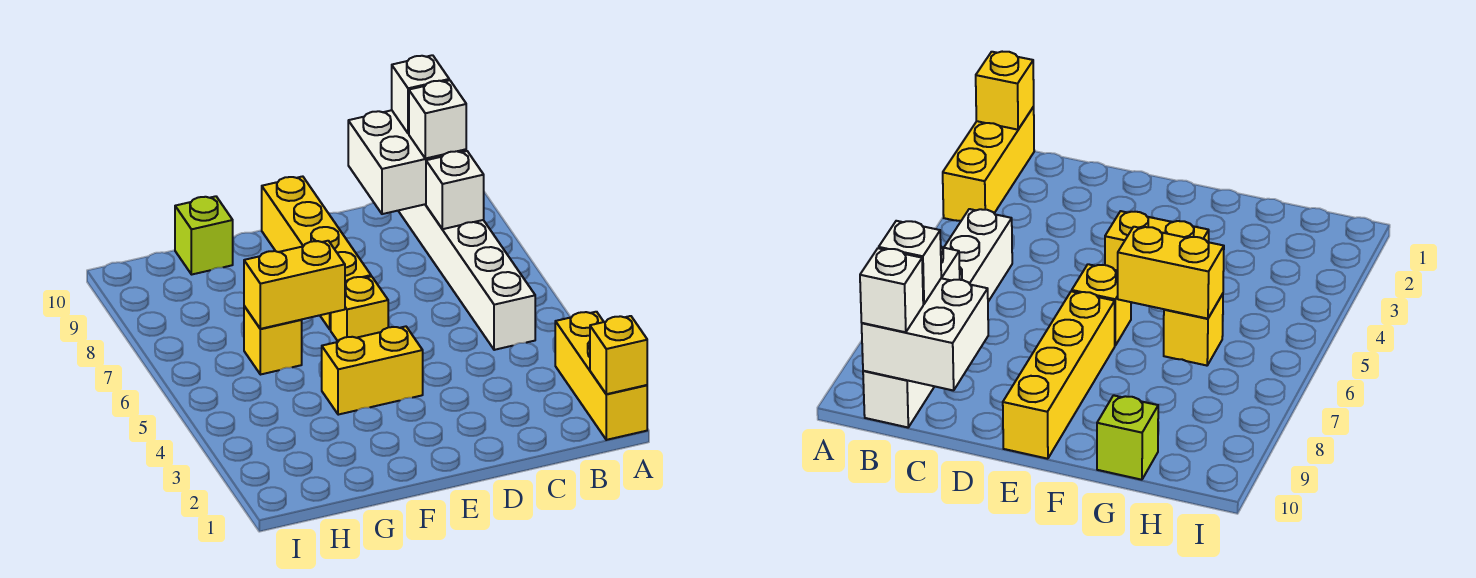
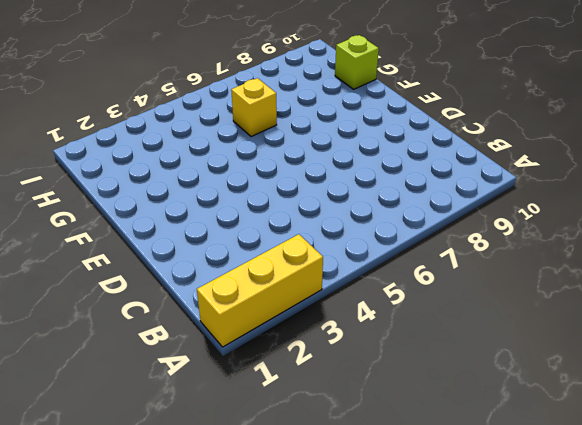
none -> white brick B5:B10 level 1
none -> yellow brick E4:F4 level 1
none -> yellow brick E6 level 1

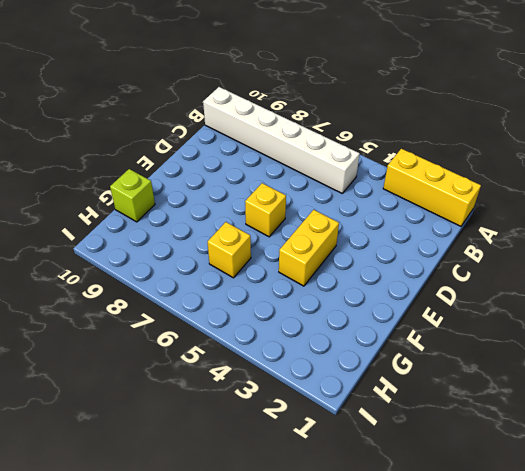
none -> yellow brick E7:E10 level 1
none -> yellow brick A1 level 2
none -> white brick B8 level 2

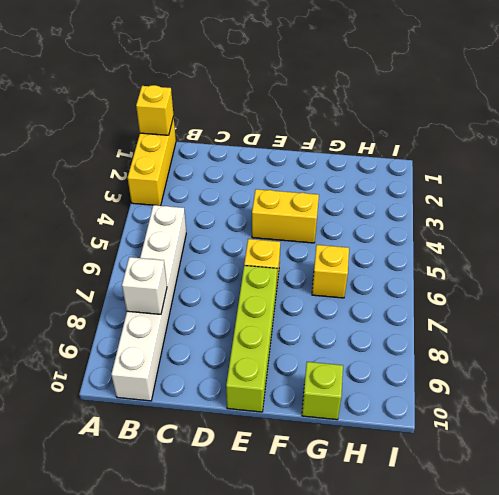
lime brick E7:E10 level 1 -> yellow brick E7:E10 level 1
none -> white brick B9:C10 level 2
none -> yellow brick F6:G6 level 2
none -> white brick B9 level 3

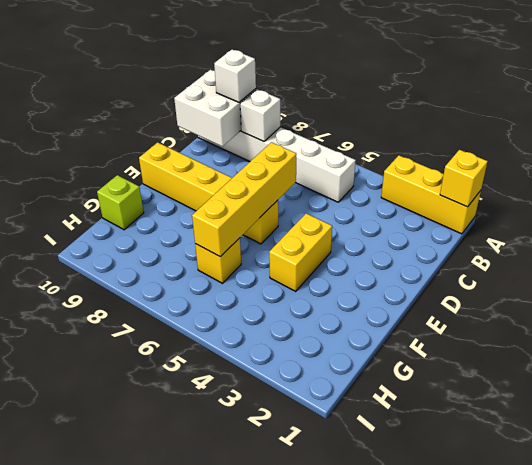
yellow brick D6:G6 level 2 -> yellow brick F6:G6 level 2
none -> white brick B10 level 3

